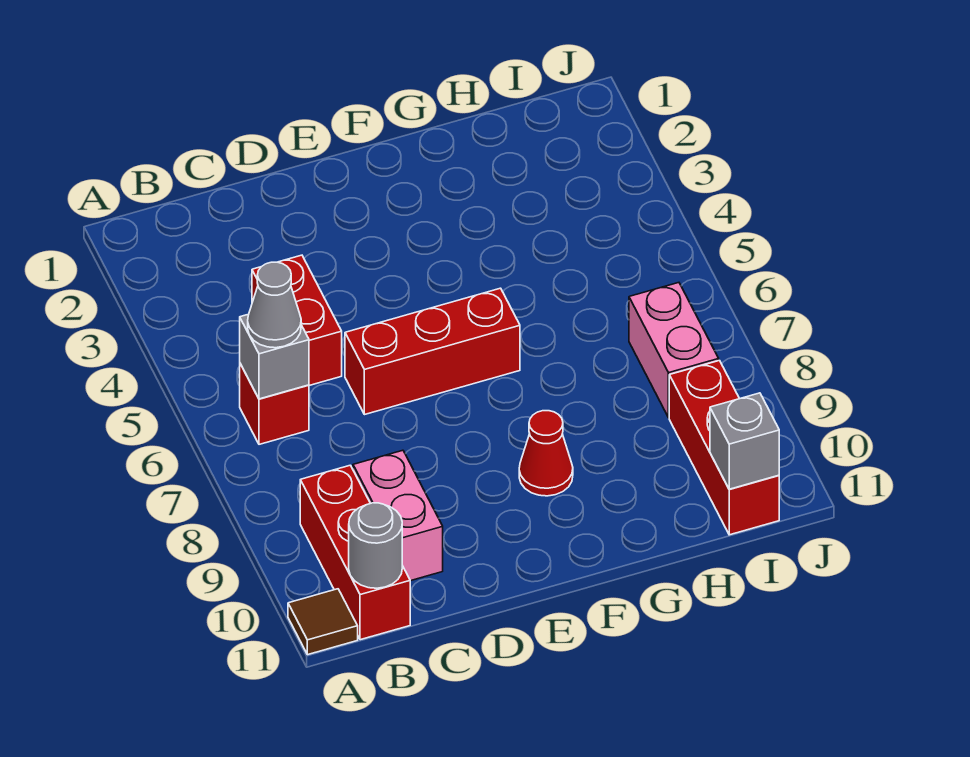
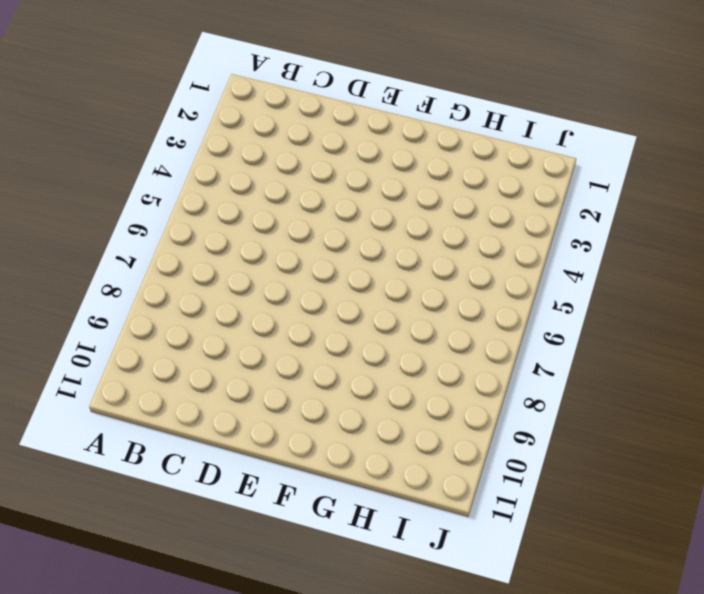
none -> brown tile A11 level 1
none -> red brick B6 level 1
none -> red brick B9:B11 level 1

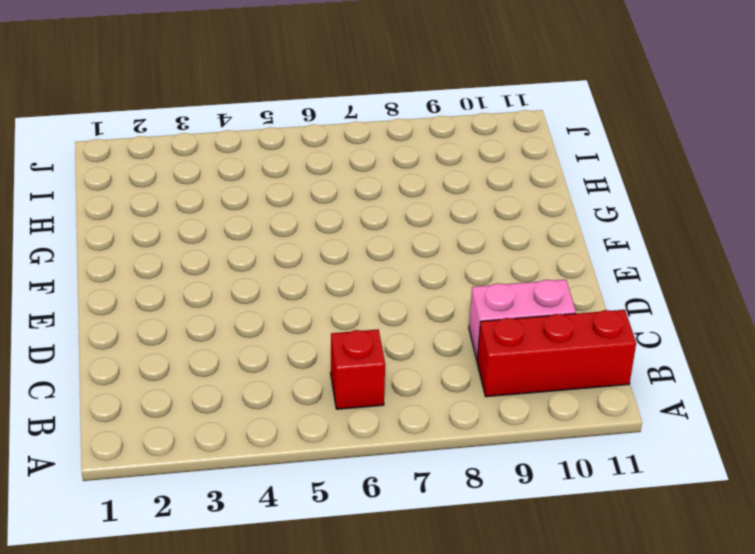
none -> brown tile A11 level 1
none -> red brick C4:C5 level 1
none -> red brick D6:F6 level 1

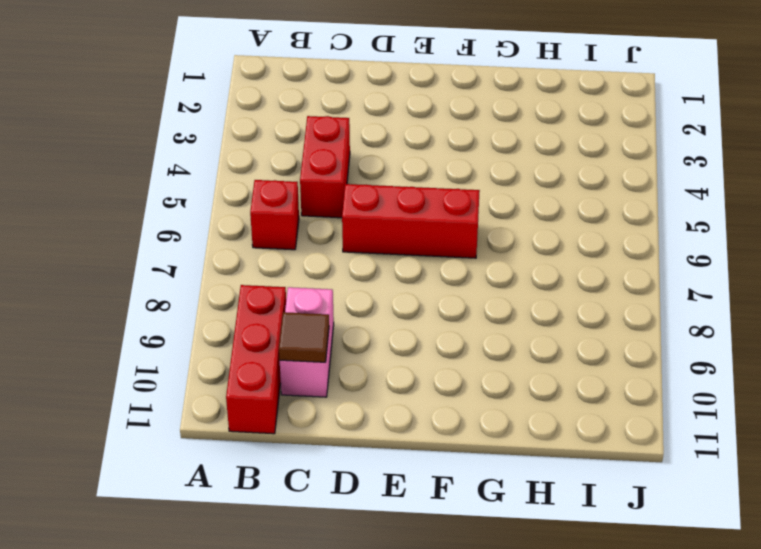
brown tile C10 level 2 -> brown tile A11 level 1
none -> red cone F9 level 1
none -> pink brick I7:I8 level 1
none -> red brick I9:I11 level 1

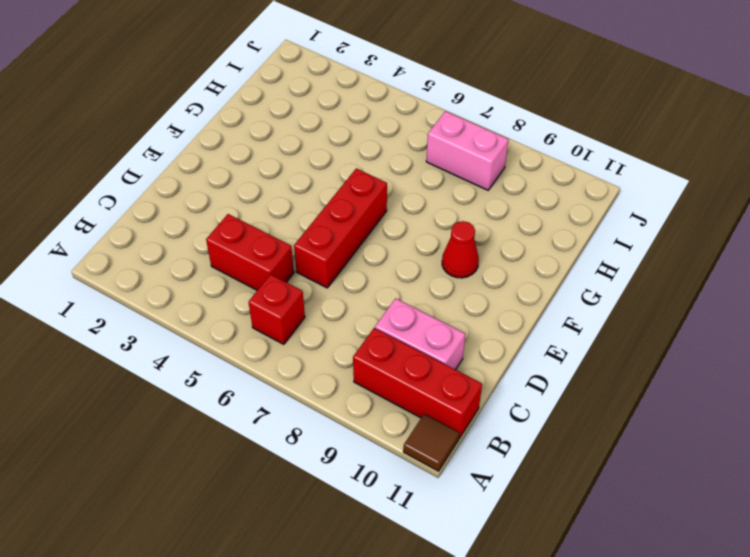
none -> red brick I9:I11 level 1
none -> grey brick B6 level 2
none -> grey round brick B11 level 2

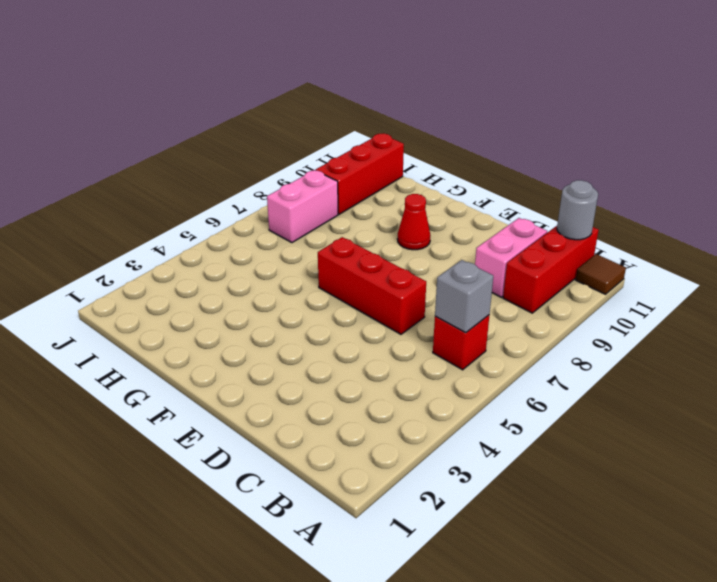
none -> red brick C4:C5 level 1
none -> grey brick I11 level 2
none -> grey cone B6 level 3

